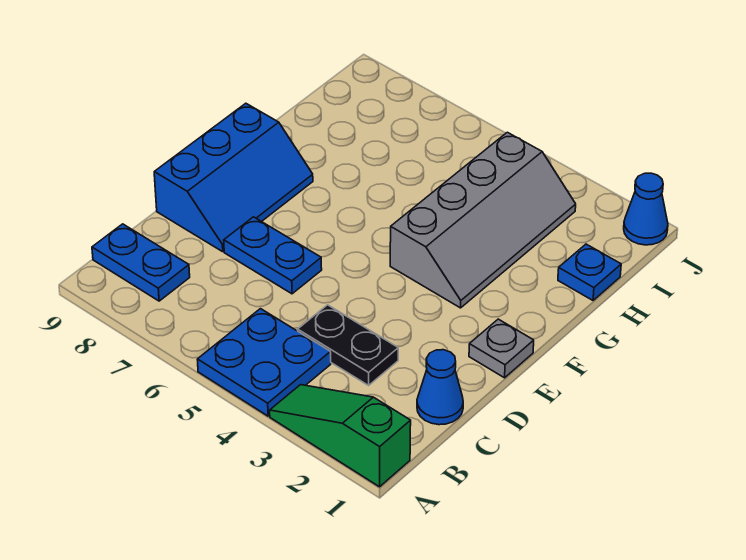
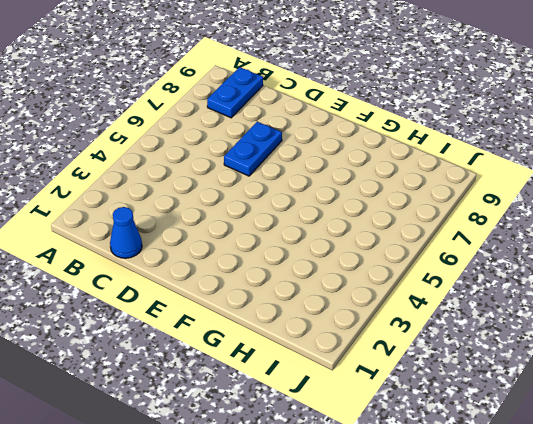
none -> green slope A1:A3 level 1 top 1
none -> blue plate A4:B5 level 1

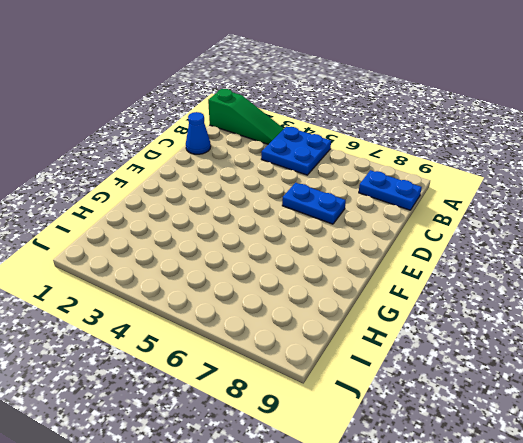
none -> black plate C3:C4 level 1
none -> blue slope D8:F9 level 1 top 9

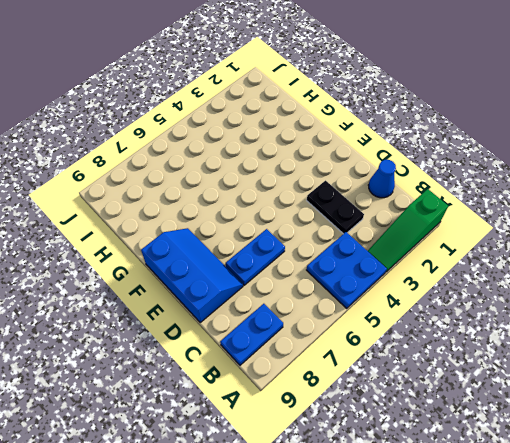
black plate C3:D3 level 1 -> black plate C3:C4 level 1
none -> grey plate E1 level 1
none -> grey slope F3:I4 level 1 top 4

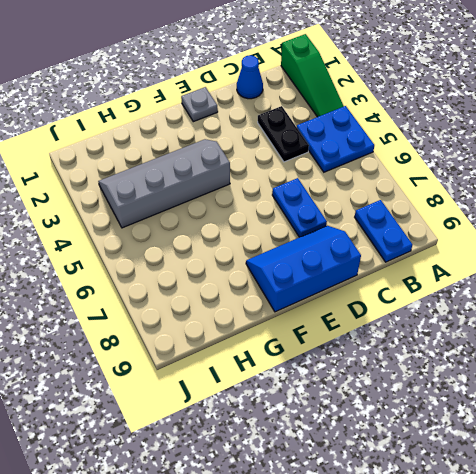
none -> blue plate H1 level 1
none -> blue cone J1 level 1

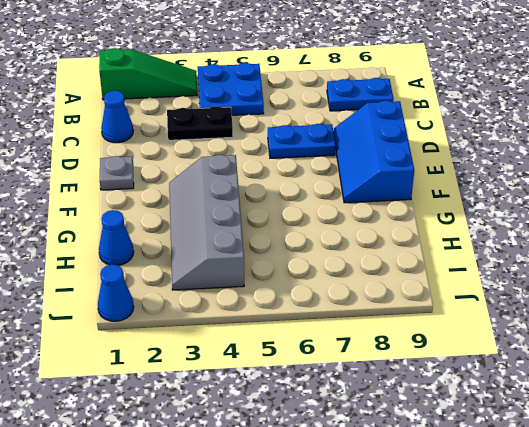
blue cone H1 level 1 -> blue plate H1 level 1

